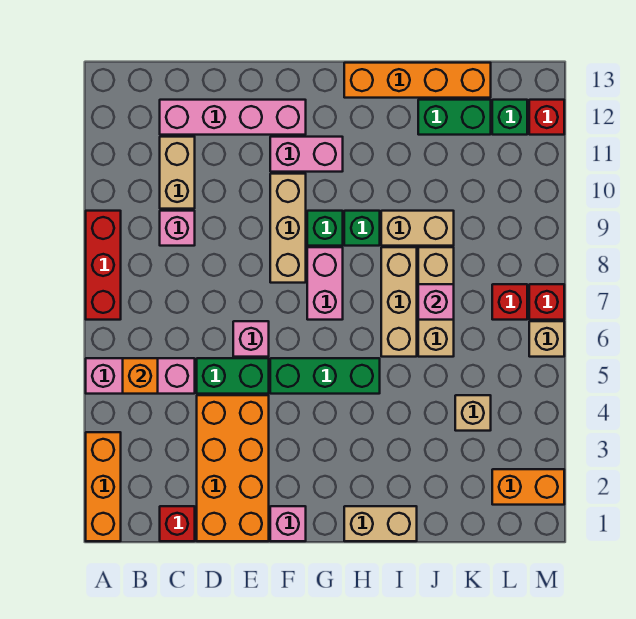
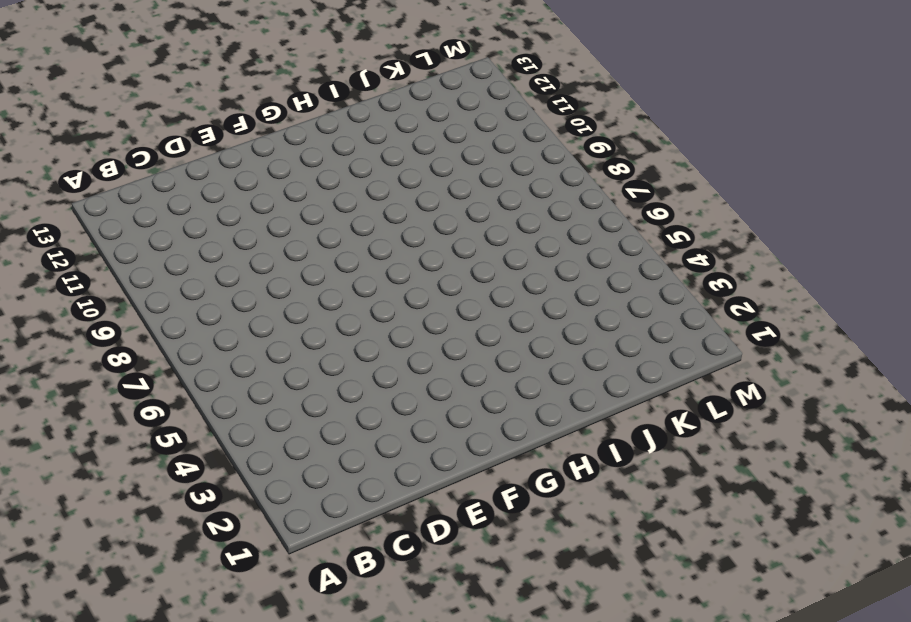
none -> orange brick A1:A3 level 1
none -> pink brick A5:C5 level 1
none -> red brick A7:A9 level 1
none -> red brick C1 level 1

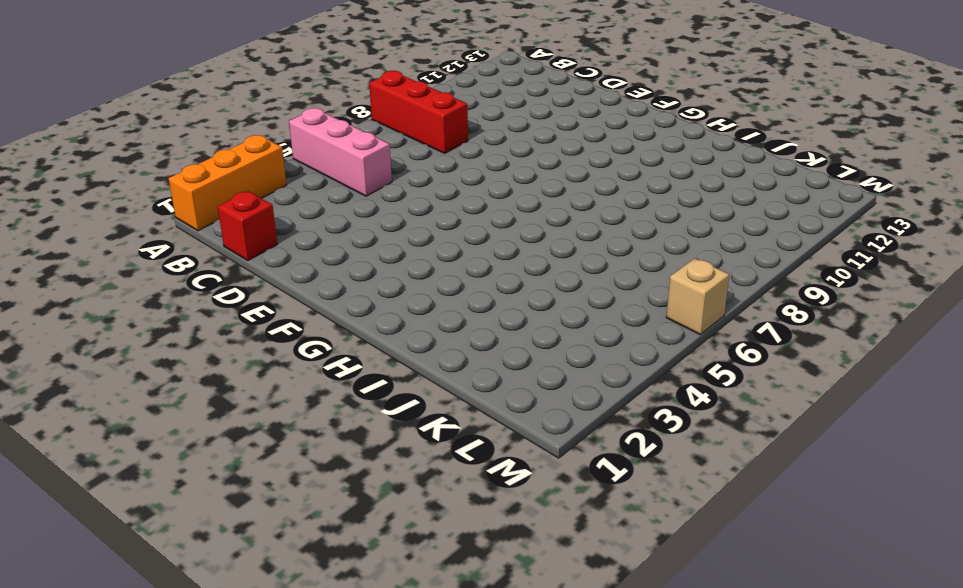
red brick A8:C8 level 1 -> red brick A7:A9 level 1
none -> pink brick C9 level 1
none -> tan brick C10:C11 level 1
none -> pink brick C12:F12 level 1
none -> orange brick D1:E4 level 1

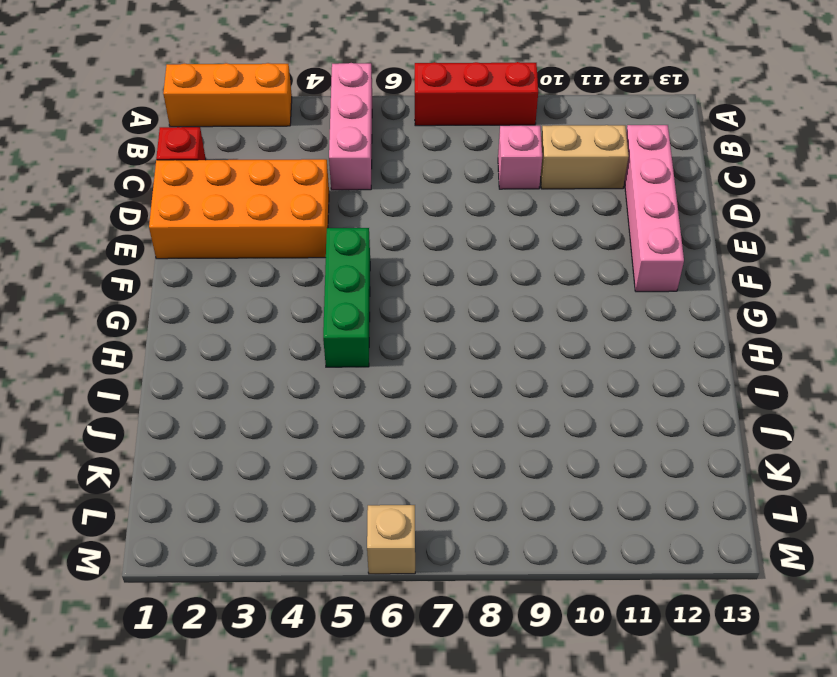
none -> green brick D5:E5 level 1
none -> pink brick E6 level 1
none -> pink brick F1 level 1
none -> tan brick F8:F10 level 1

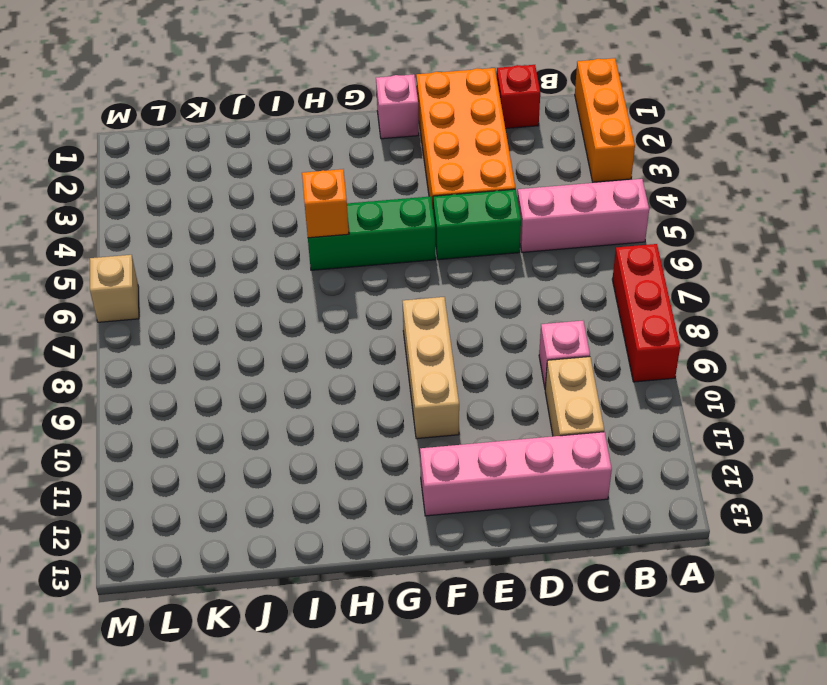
orange brick H5 level 2 -> orange brick B5 level 2
none -> pink brick E6 level 1
none -> pink brick F11:G11 level 1
none -> pink brick G7:G8 level 1
none -> green brick G9 level 1

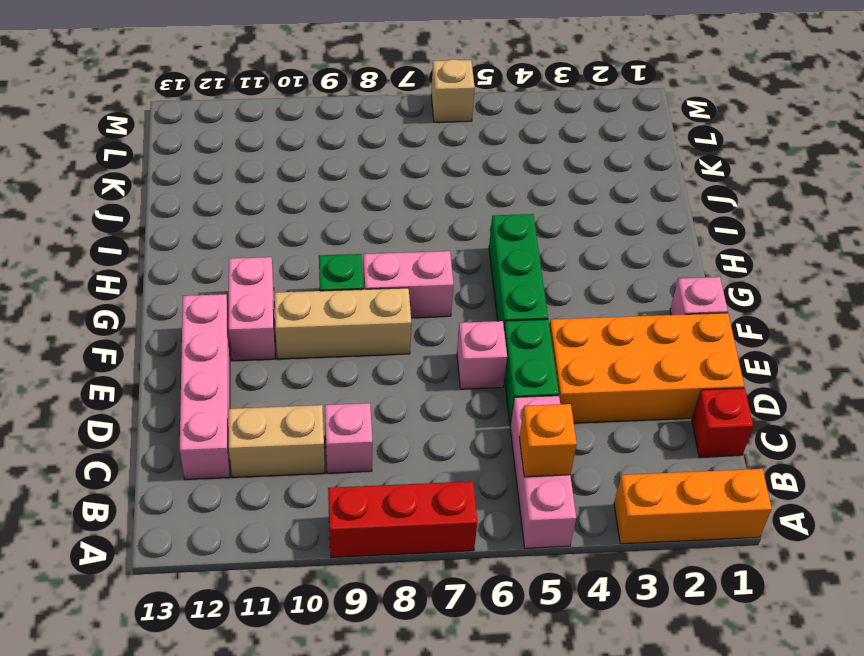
none -> tan brick H1:I1 level 1
none -> green brick H9 level 1
none -> orange brick H13:K13 level 1
none -> tan brick I6:I8 level 1

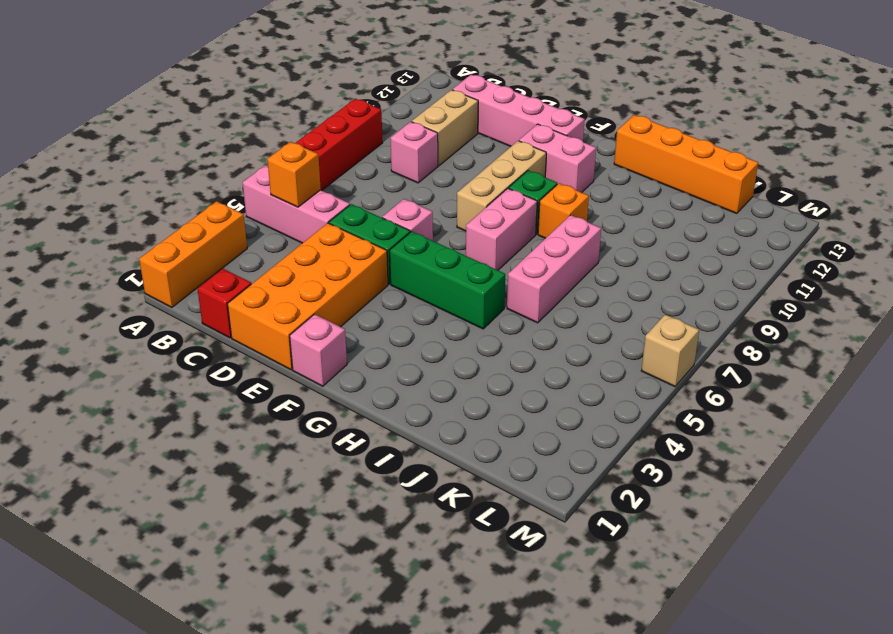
orange brick H9 level 1 -> green brick H9 level 1
pink brick I6:I8 level 1 -> tan brick I6:I8 level 1
none -> tan brick H1:I1 level 1
none -> tan brick I9:J9 level 1
none -> tan brick J6:J8 level 1
none -> green brick J12:K12 level 1

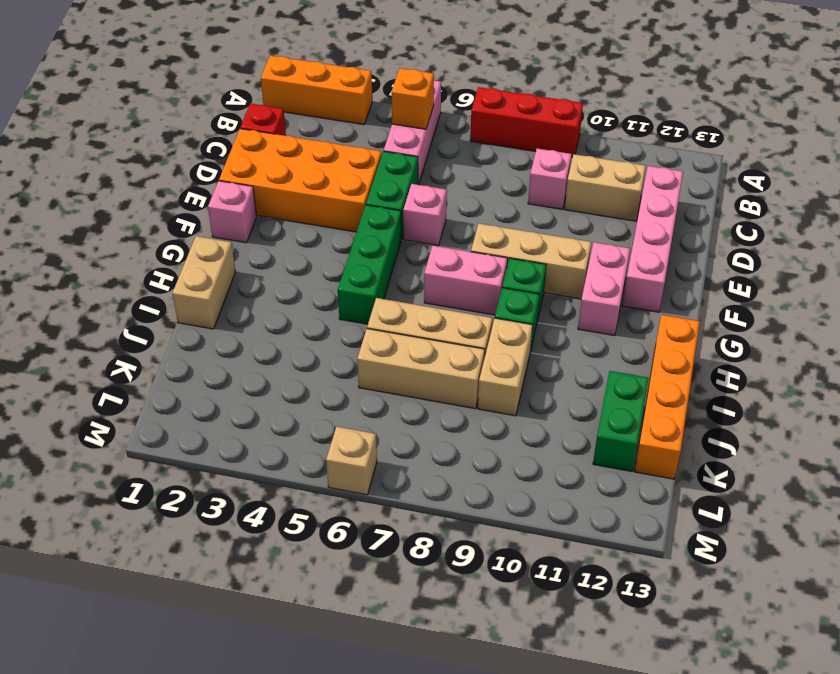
none -> tan brick K4 level 1
none -> orange brick L2:M2 level 1
none -> red brick L7 level 1
none -> green brick L12 level 1

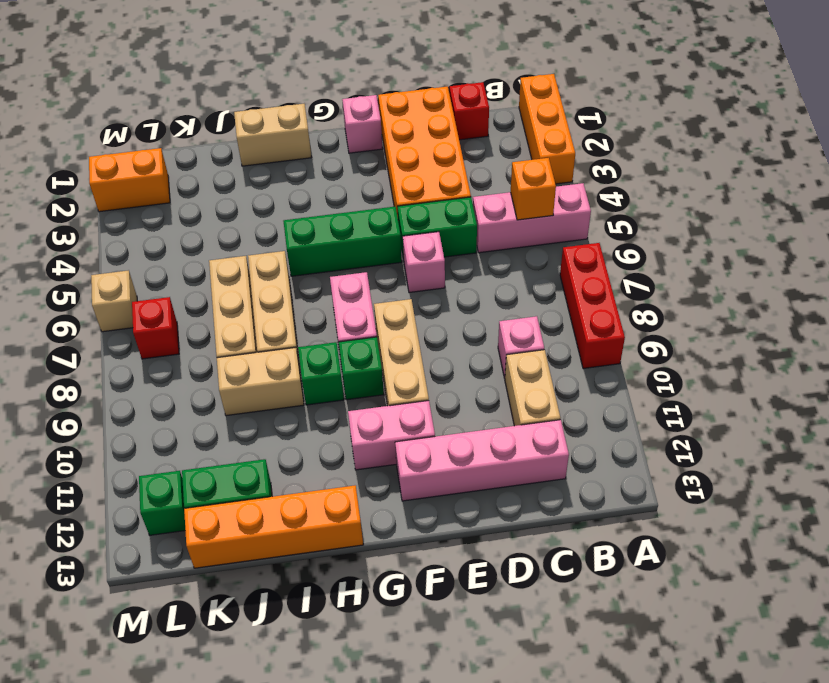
none -> tan brick K4 level 1
none -> red brick M7 level 1
none -> red brick M12 level 1
none -> pink brick J7 level 2

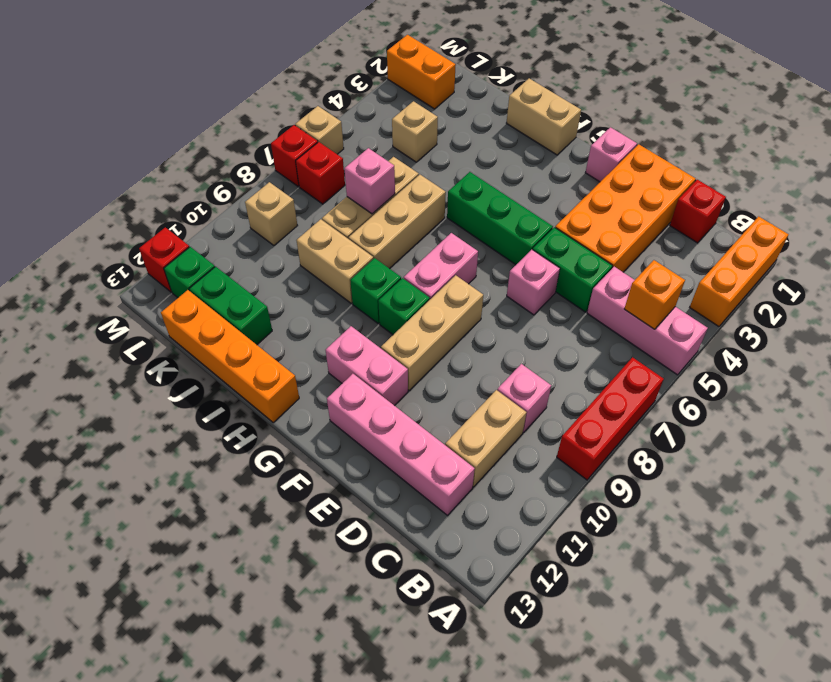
tan brick L9 level 1 -> none

